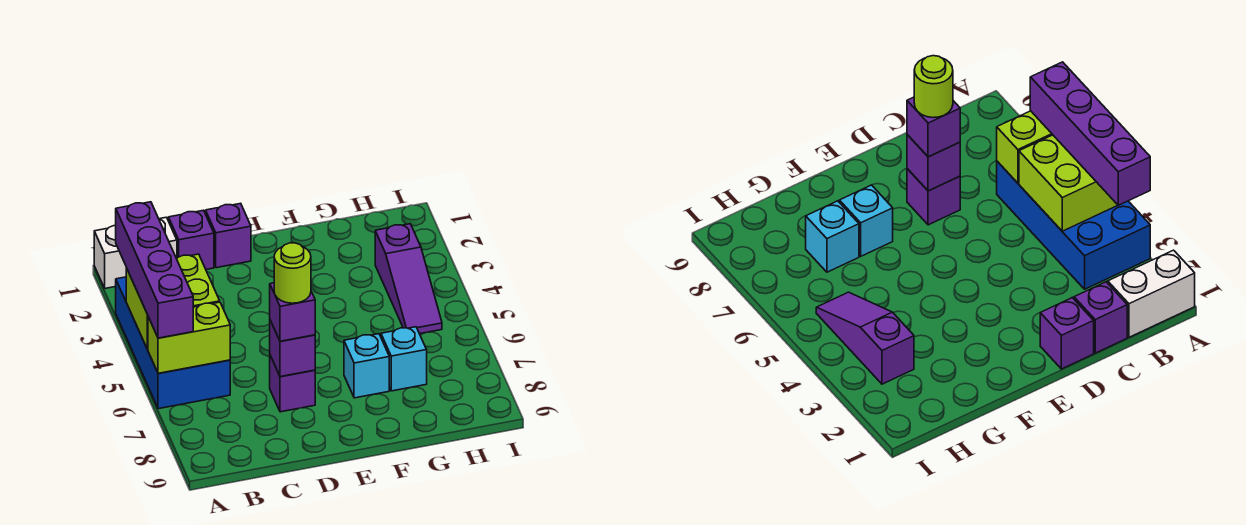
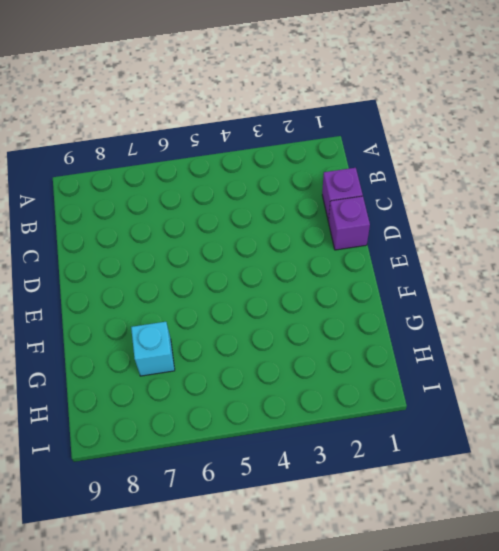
none -> white brick A1:B1 level 1
none -> blue brick A3:B6 level 1
none -> purple brick D7 level 1

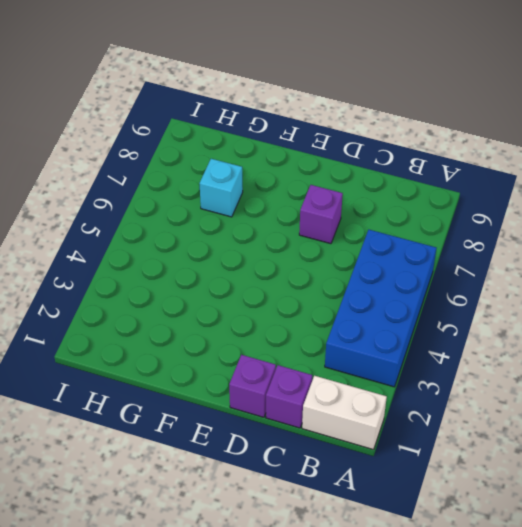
none -> cyan brick F7 level 1
none -> purple slope H3:H5 level 1 top 3
none -> lime brick A4:B5 level 2

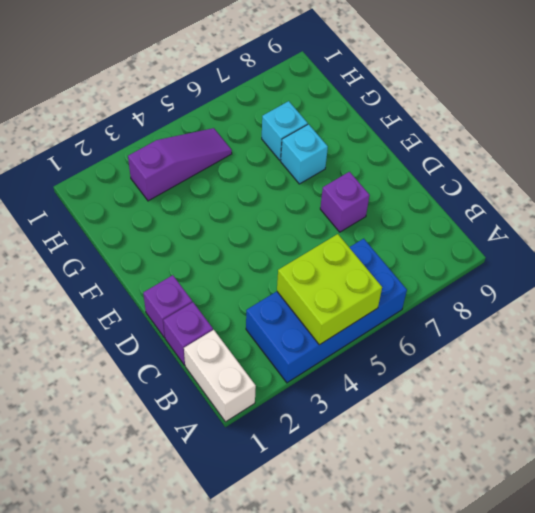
none -> lime brick A6:B6 level 2
none -> purple brick D7 level 2
none -> purple brick A3:A6 level 3

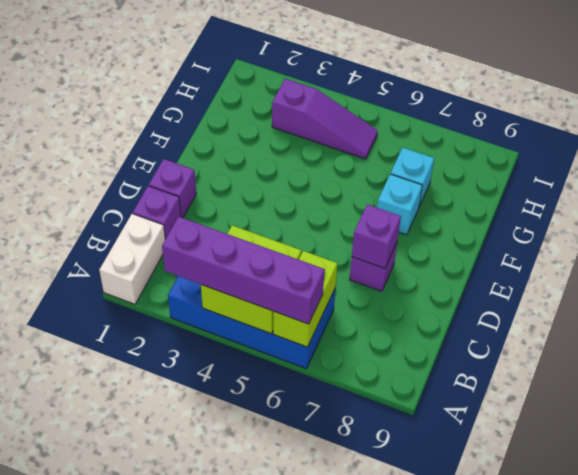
none -> purple brick D7 level 3
none -> lime round brick D7 level 4

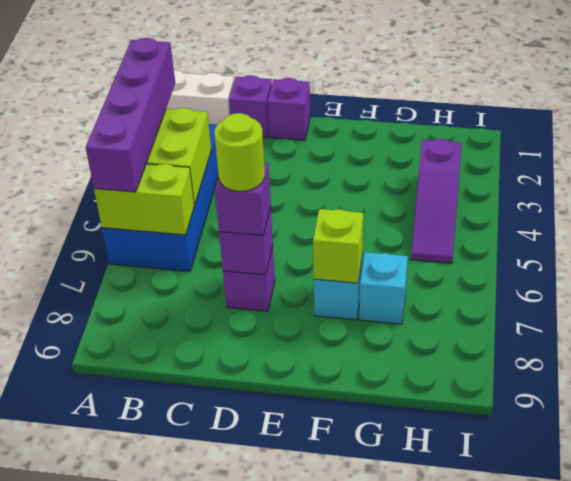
lime brick F7 level 2 -> none

